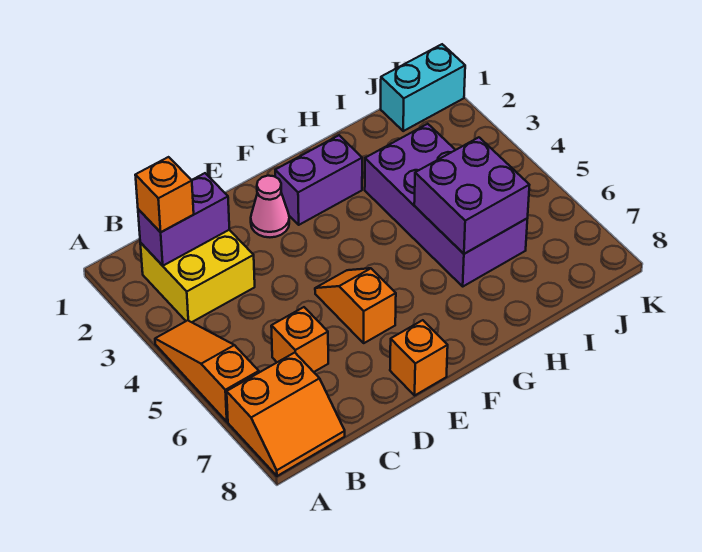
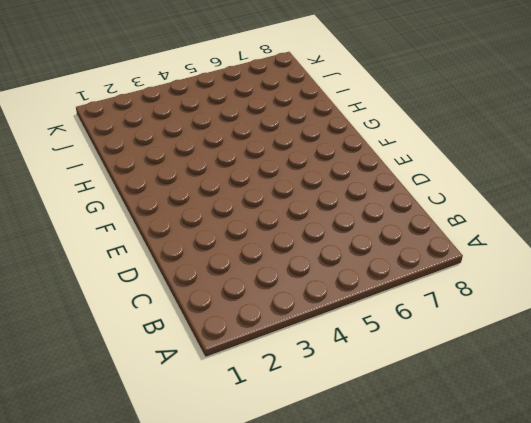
none -> orange slope A4:A6 level 1 top 6
none -> orange slope A7:B8 level 1 top 7
none -> yellow brick B2:C3 level 1

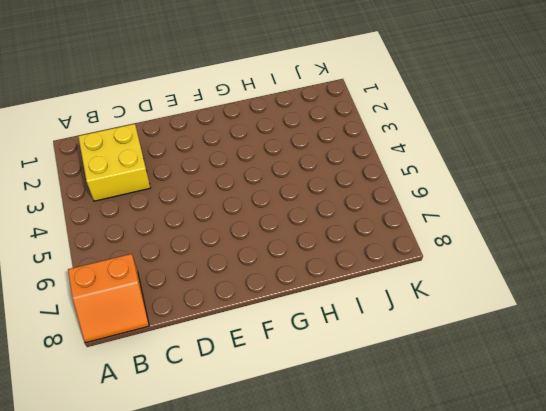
none -> orange slope A4:A6 level 1 top 6
none -> orange brick C6 level 1
none -> pink cone E2 level 1

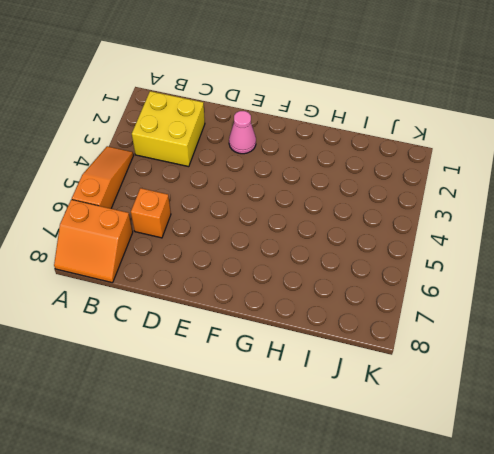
none -> orange slope E5:E6 level 1 top 6
none -> orange brick E8 level 1
none -> purple brick F2:G2 level 1

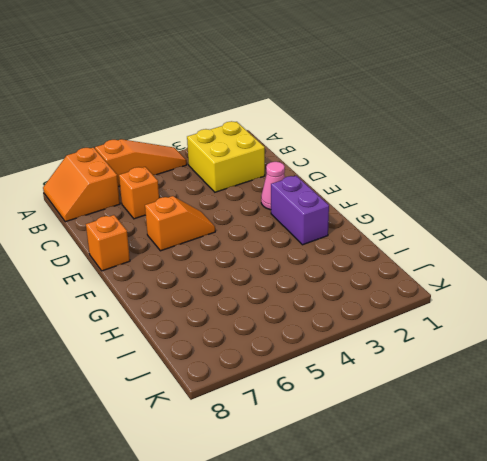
none -> purple brick H3:I6 level 1
none -> cyan brick J1:K1 level 1
none -> purple brick B2:C2 level 2

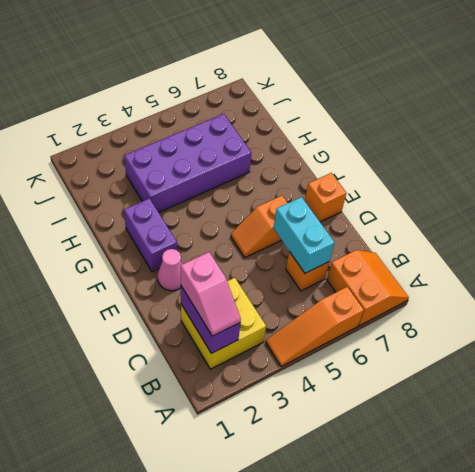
pink slope B2:C2 level 3 top C -> orange brick B2 level 3
cyan brick C6:D6 level 2 -> cyan brick J1:K1 level 1
none -> purple brick H5:I6 level 2

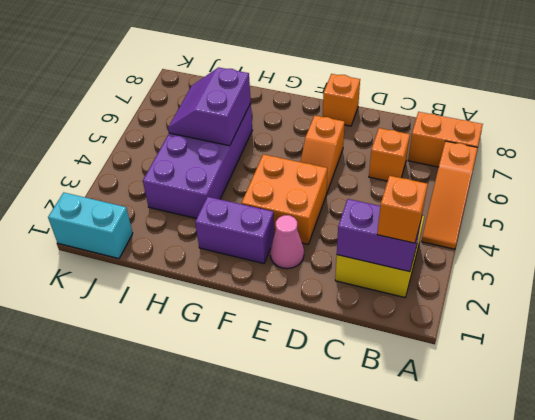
orange brick E3:F4 level 1 -> none
purple slope H5:I6 level 2 top H -> purple brick H5:I6 level 2

